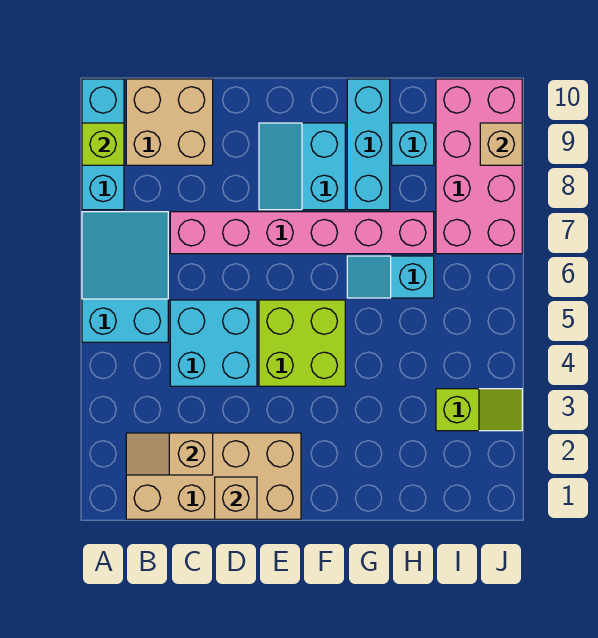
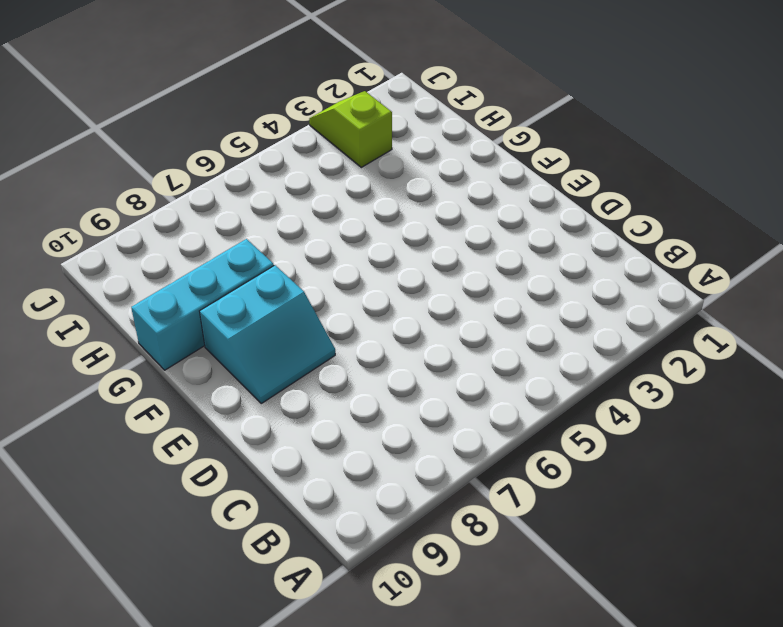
none -> cyan slope A5:B7 level 1 top 5
none -> cyan brick A8:A10 level 1
none -> tan brick B1:E2 level 1

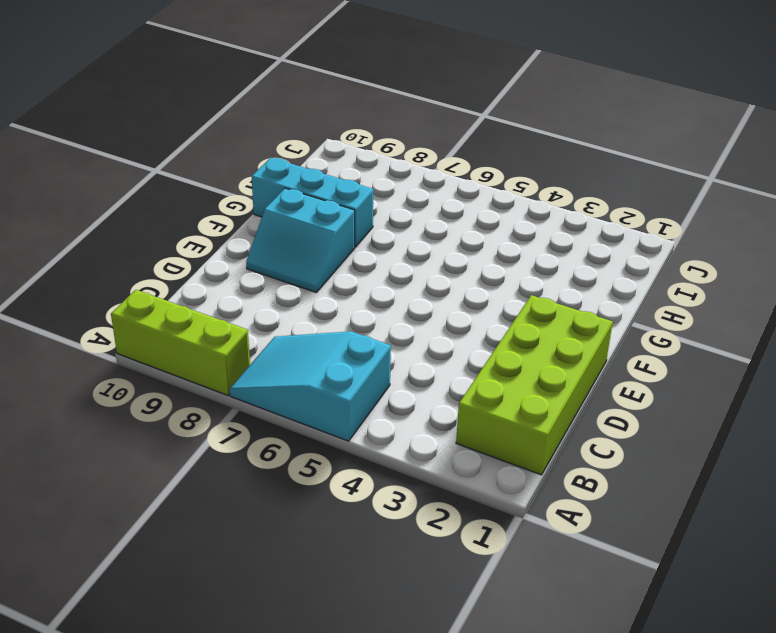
lime brick A8:A10 level 1 -> cyan brick A8:A10 level 1
lime brick B1:E2 level 1 -> tan brick B1:E2 level 1
none -> tan brick B9:C10 level 1
none -> cyan brick C4:D5 level 1
none -> pink brick C7:H7 level 1

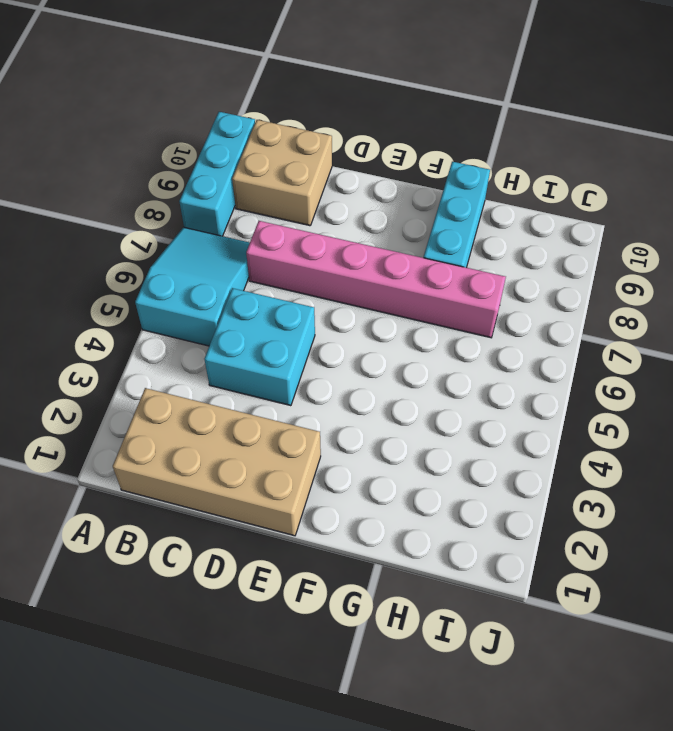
none -> lime brick E4:F5 level 1
none -> cyan slope E8:F9 level 1 top F
none -> cyan slope G6:H6 level 1 top H

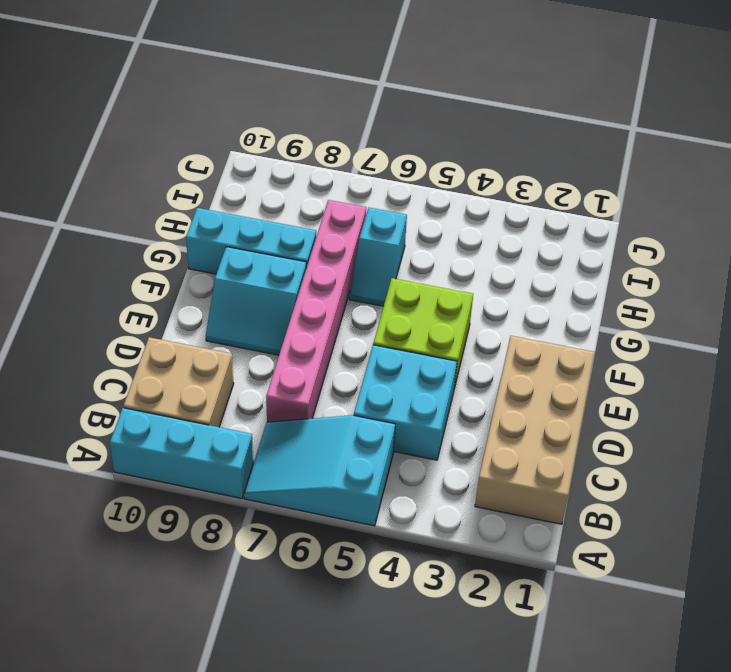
none -> cyan brick H9 level 1
none -> lime slope I3:J3 level 1 top I
none -> pink brick I7:J10 level 1

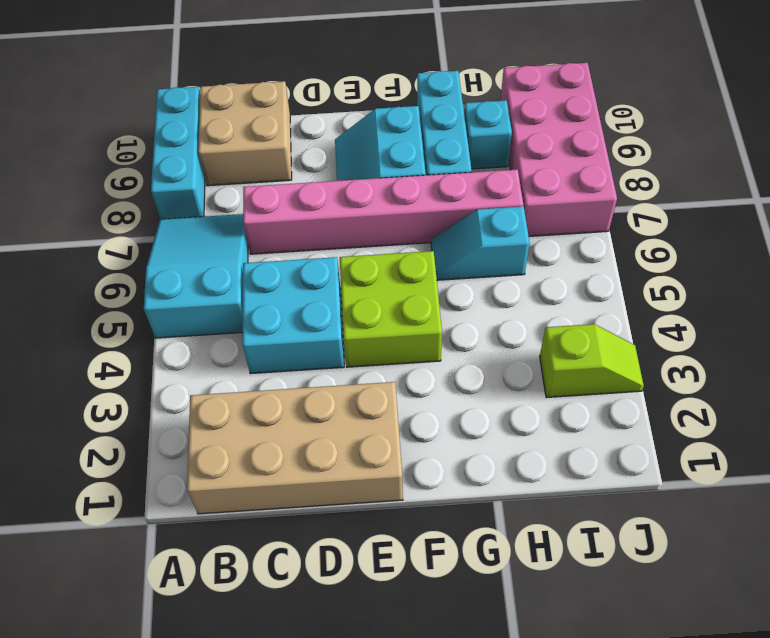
none -> lime brick A9 level 2
none -> tan slope B2:C2 level 2 top C
none -> tan brick D1 level 2

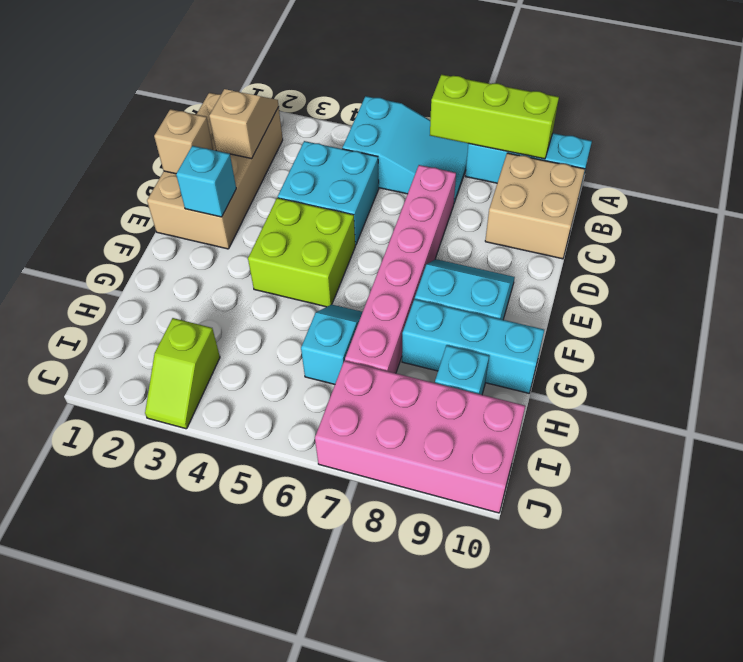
lime brick A7:A9 level 2 -> lime brick A9 level 2
cyan brick E2 level 2 -> none
none -> tan brick J9 level 2

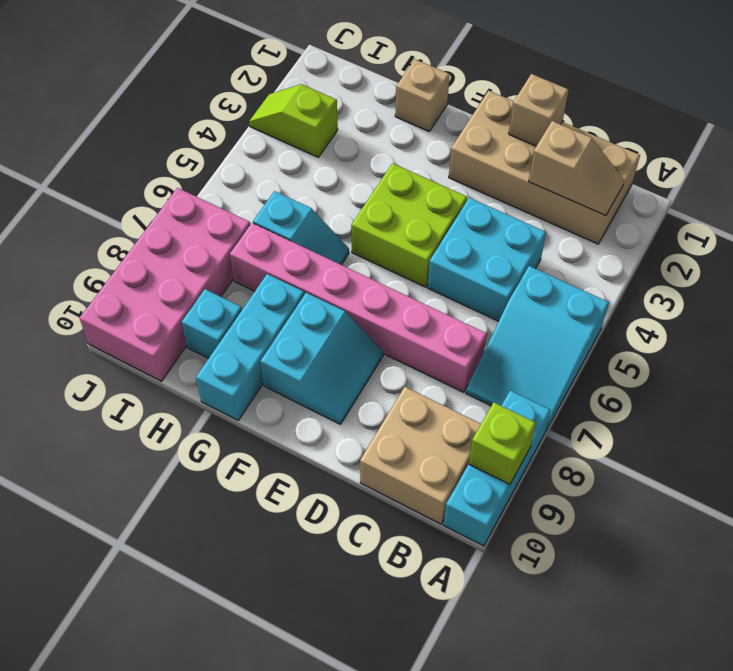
tan brick G1 level 1 -> tan brick J9 level 2

